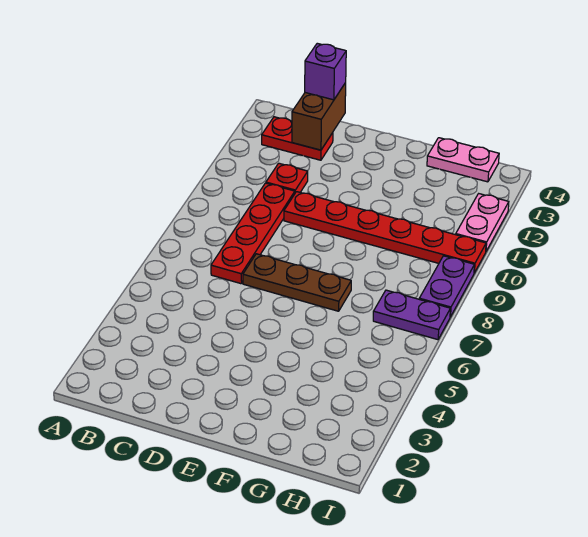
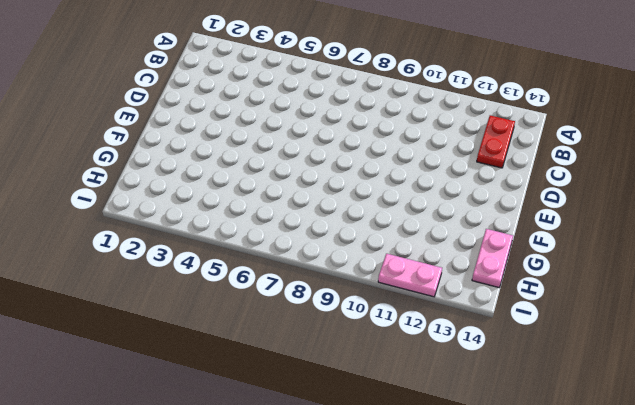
none -> red plate C7:C10 level 1
none -> red plate C11 level 1

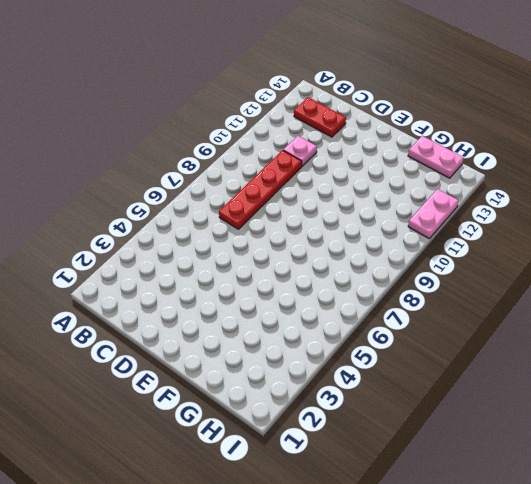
pink plate C11 level 1 -> red plate C11 level 1
none -> brown plate D7:F7 level 1
none -> red plate D10:I10 level 1

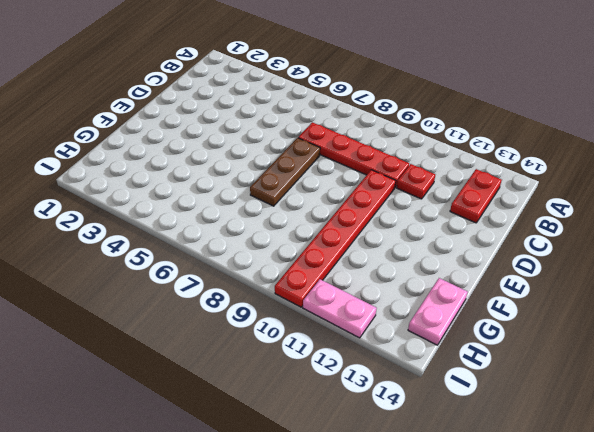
none -> purple plate H7:I7 level 1
none -> purple plate I8:I9 level 1

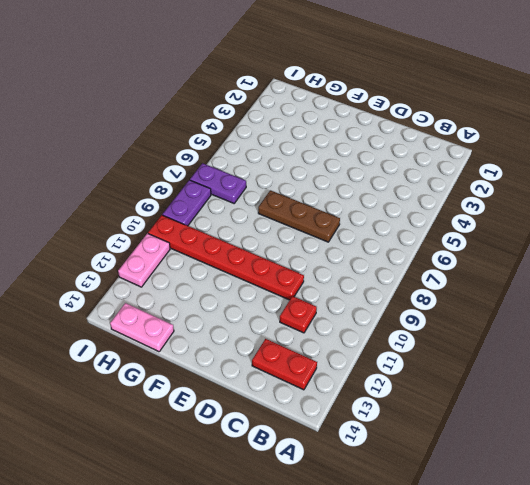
none -> red plate C7:C10 level 1
none -> brown brick C13:C14 level 2

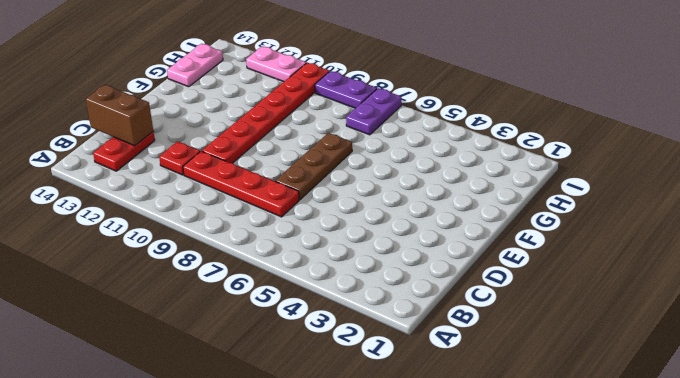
none -> purple brick C14 level 3

